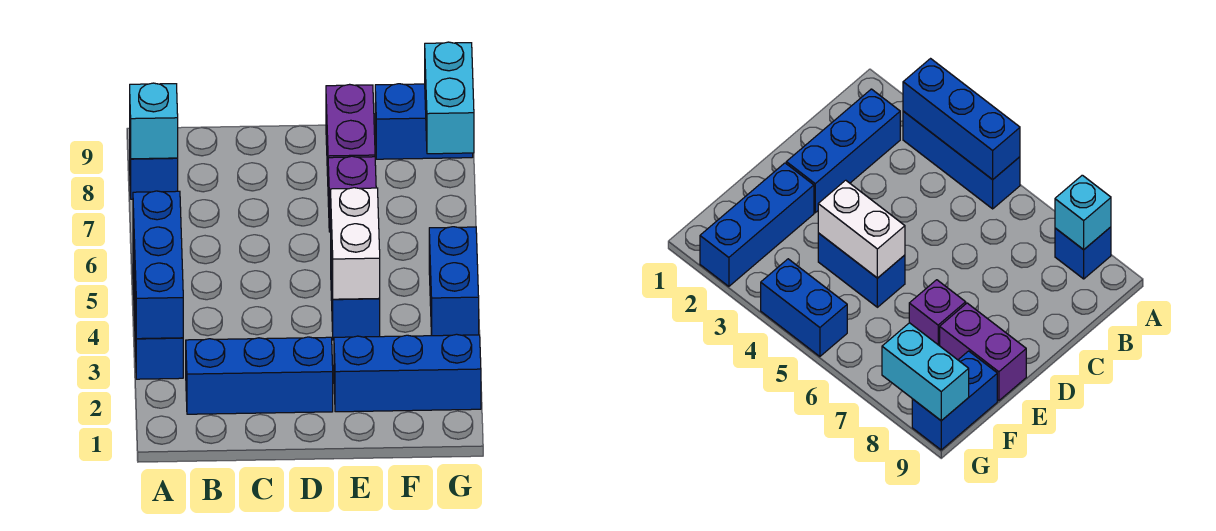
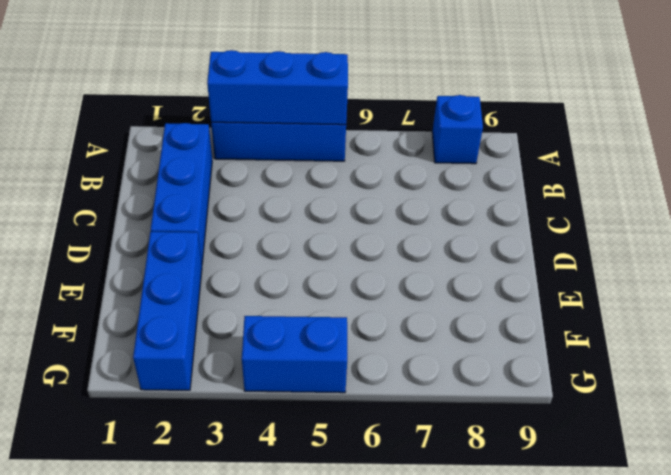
none -> blue brick E4:E5 level 1
none -> purple brick E7 level 1
none -> purple brick E8:E9 level 1

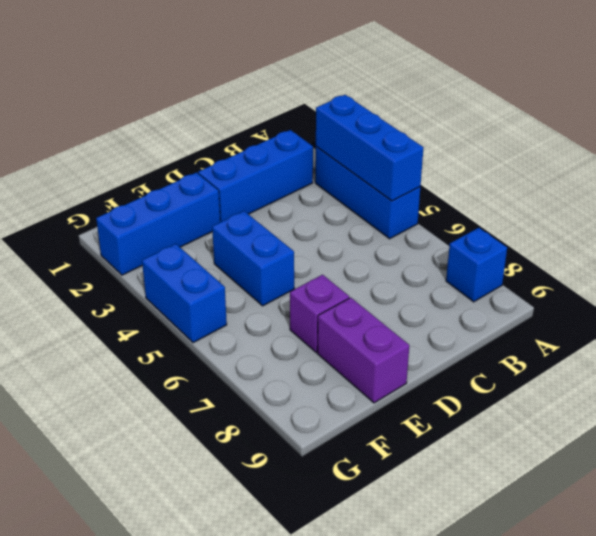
none -> blue brick F9:G9 level 1
none -> cyan brick A8 level 2
none -> white brick E4:E5 level 2

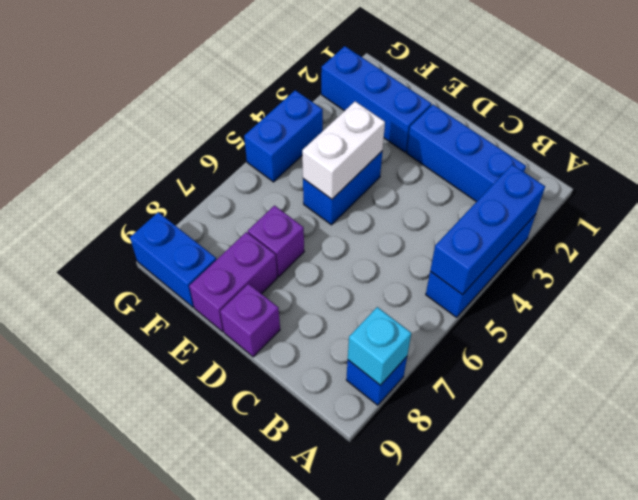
purple brick D9 level 1 -> none
none -> cyan brick G8:G9 level 2

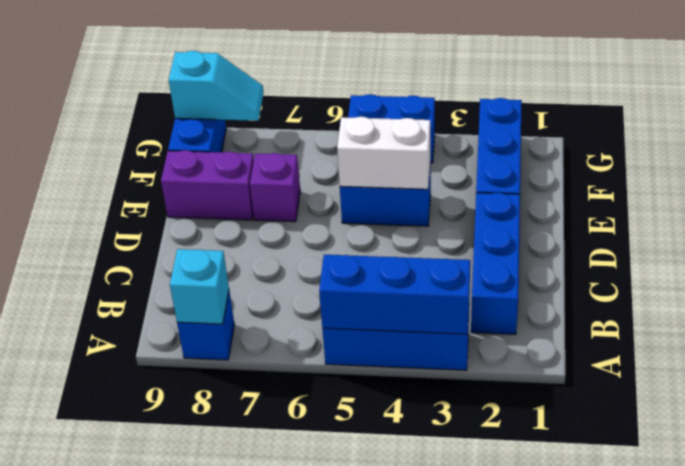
cyan slope G8:G9 level 2 top 9 -> cyan brick G8:G9 level 2

